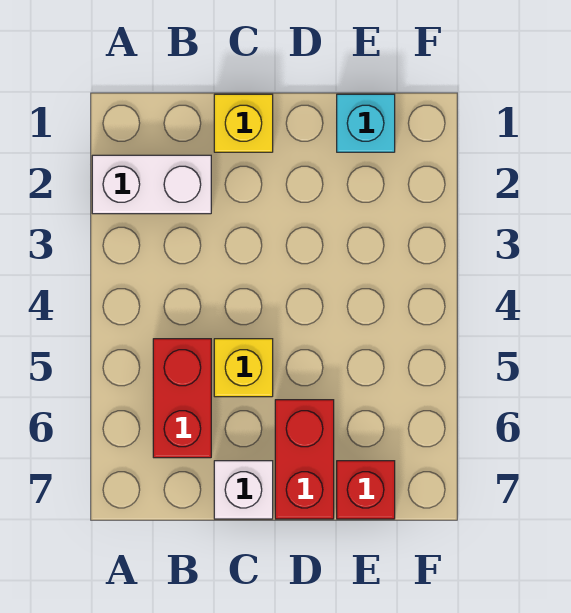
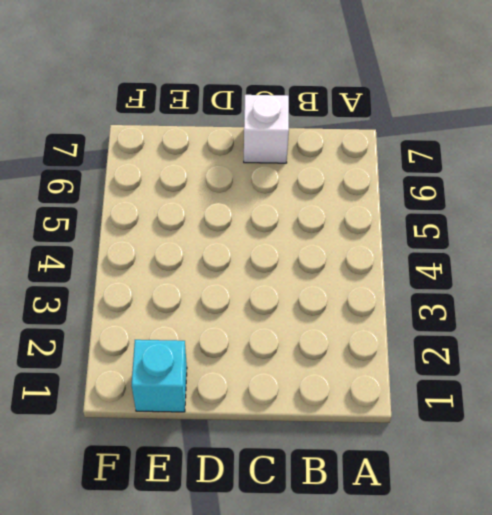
none -> white brick A2:B2 level 1
none -> red brick B5:B6 level 1

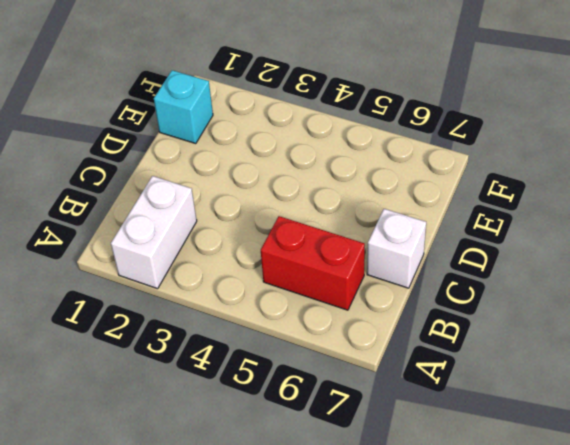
none -> yellow brick C1 level 1
none -> yellow brick C5 level 1

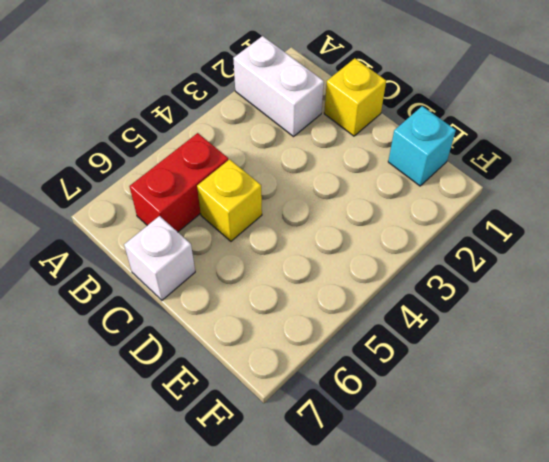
none -> red brick D6:D7 level 1
none -> red brick E7 level 1

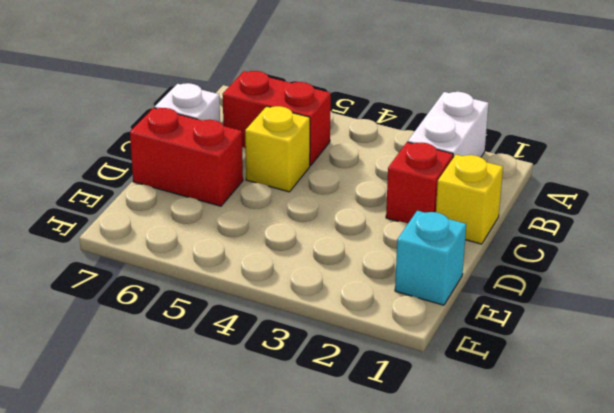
red brick C2 level 1 -> red brick E7 level 1

